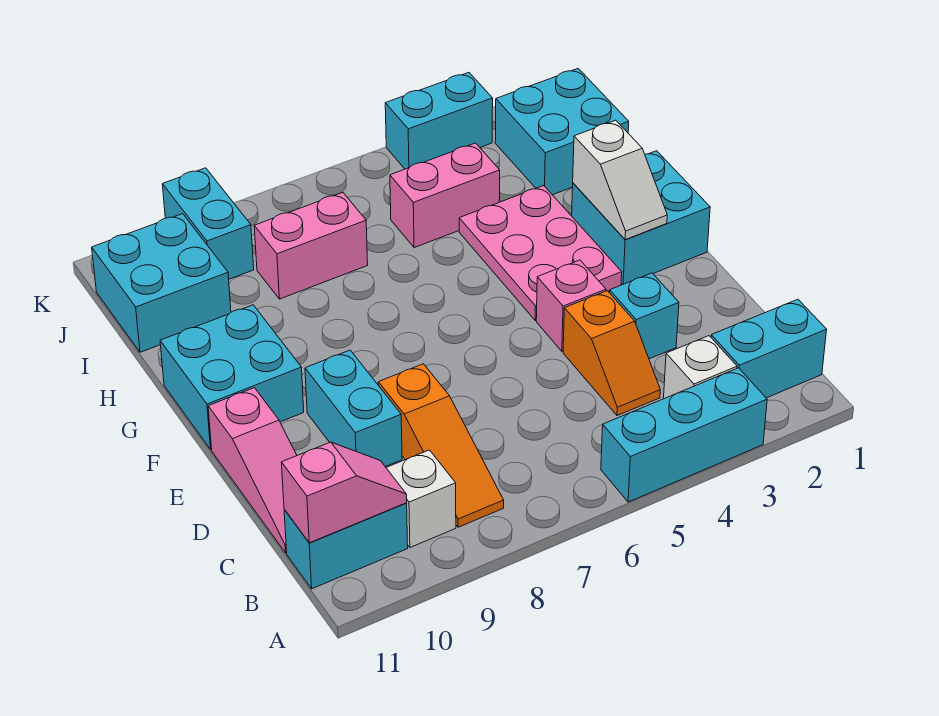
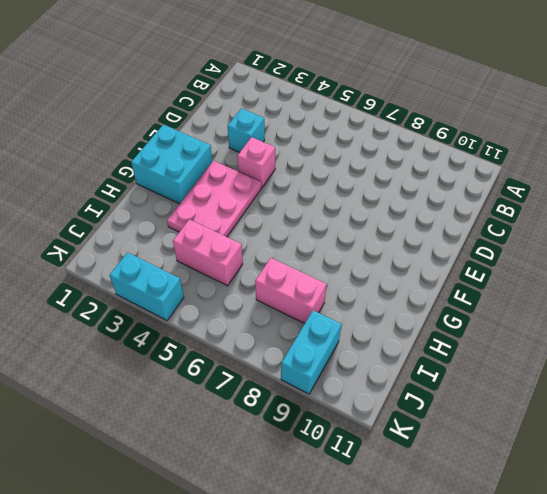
none -> cyan brick A3:A5 level 1
none -> cyan brick B1:B2 level 1
none -> white brick B3 level 1

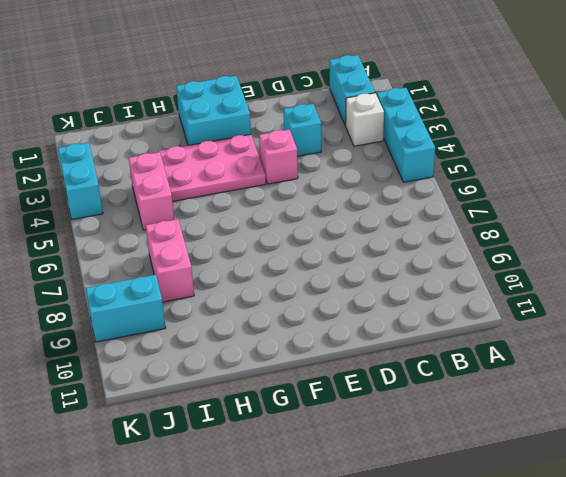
none -> orange slope B8:D8 level 1 top D
none -> white brick B9 level 1
none -> cyan brick B10:B11 level 1

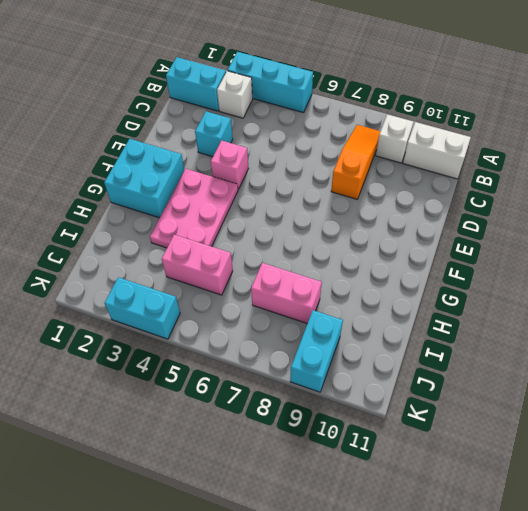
white brick B10:B11 level 1 -> cyan brick B10:B11 level 1
none -> orange slope C4:D4 level 1 top D
none -> pink slope C11:E11 level 1 top E
none -> cyan brick D9:E9 level 1

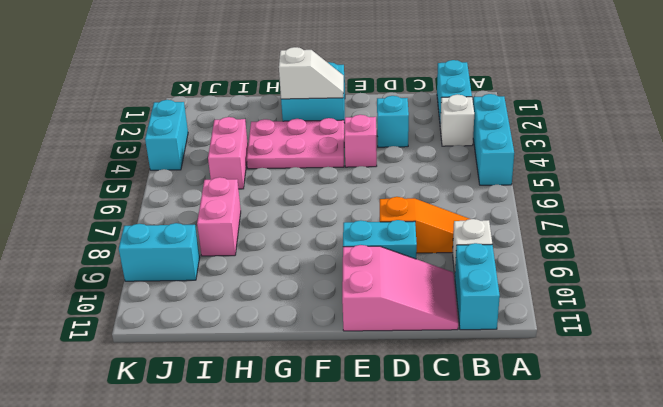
pink slope C10:E11 level 1 top E -> pink slope C11:E11 level 1 top E
none -> orange slope C4:D4 level 1 top D
none -> cyan brick F10:G11 level 1
none -> cyan brick I1:J2 level 1

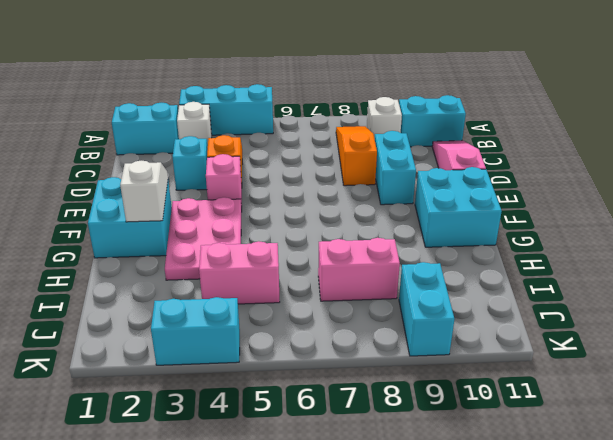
none -> cyan brick I1:J2 level 1
none -> cyan brick I10:J11 level 1
none -> pink slope B10:B11 level 2 top 11

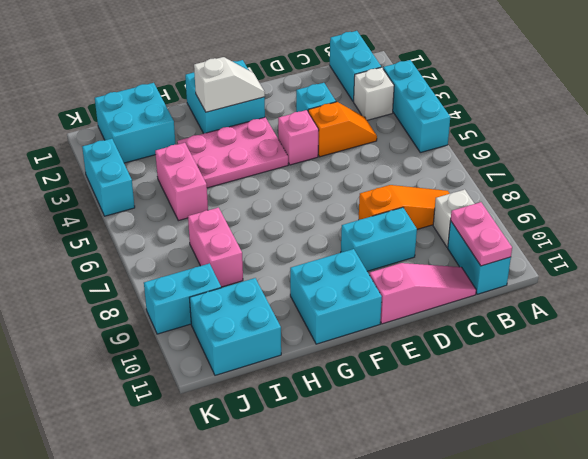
pink plate B10:B11 level 2 -> pink slope B10:B11 level 2 top 11

